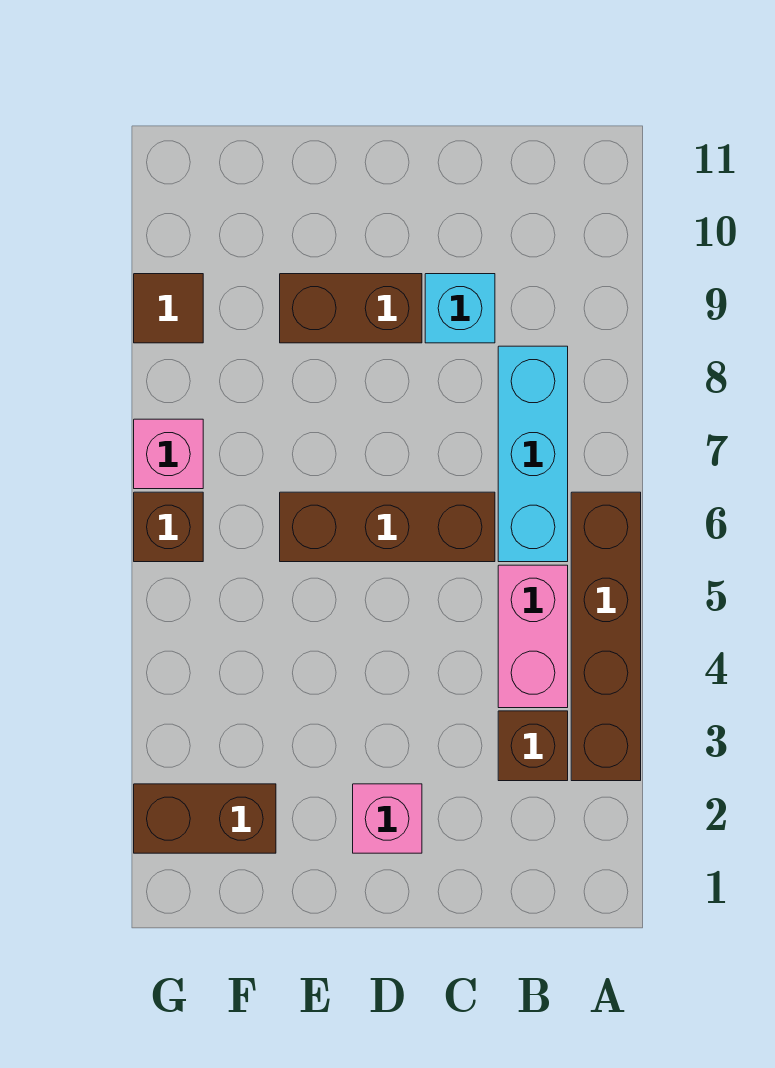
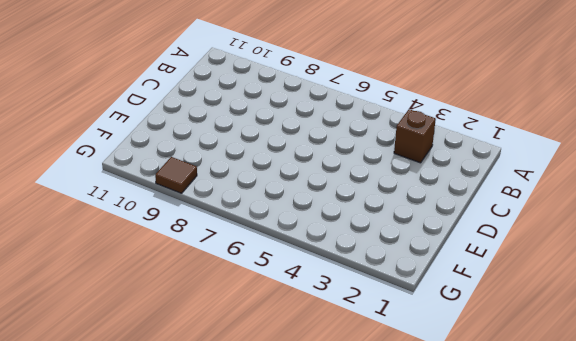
none -> brown brick A3:A6 level 1
none -> pink brick B4:B5 level 1
none -> cyan brick B6:B8 level 1

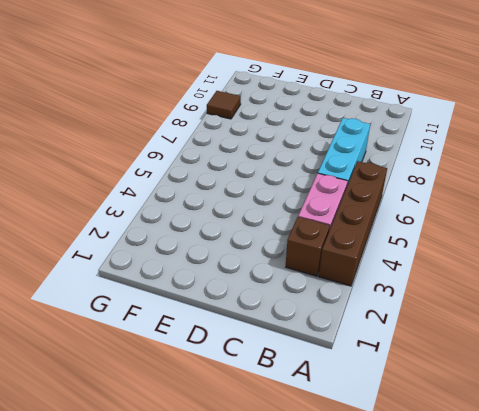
none -> brown brick C6:E6 level 1
none -> cyan brick C9 level 1
none -> pink brick D2 level 1

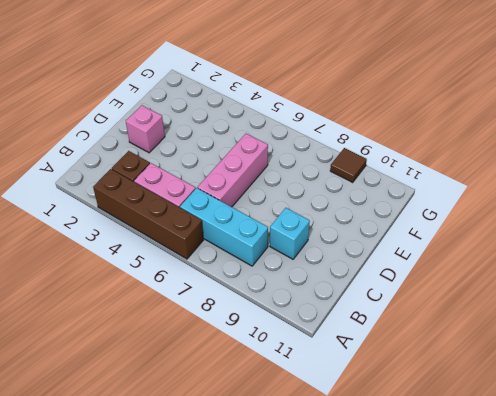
pink brick C6:E6 level 1 -> brown brick C6:E6 level 1
none -> brown brick D9:E9 level 1
none -> brown brick F2:G2 level 1
none -> brown brick G6 level 1

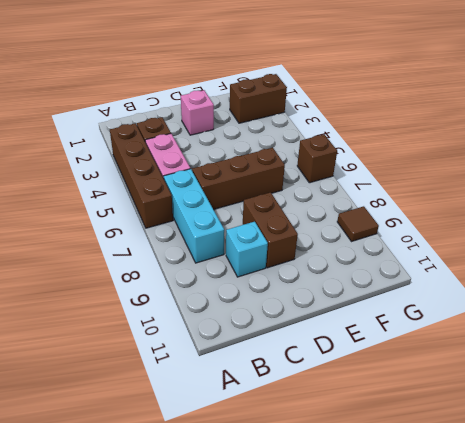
brown brick D8:D9 level 1 -> brown brick D9:E9 level 1
none -> pink brick G7 level 1

